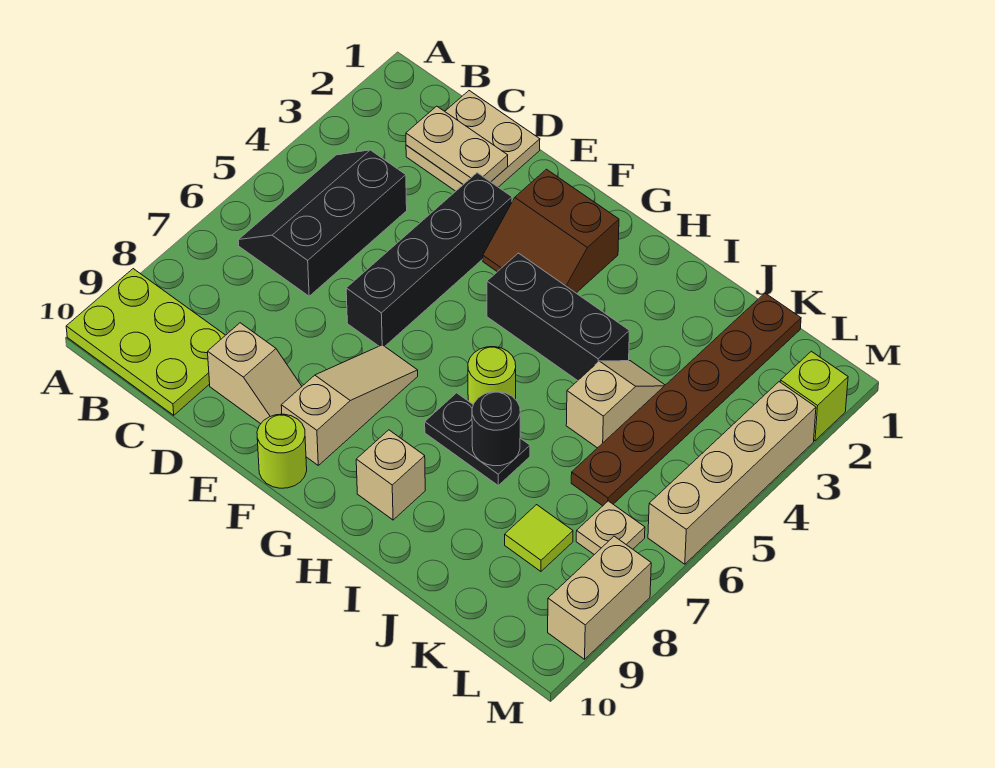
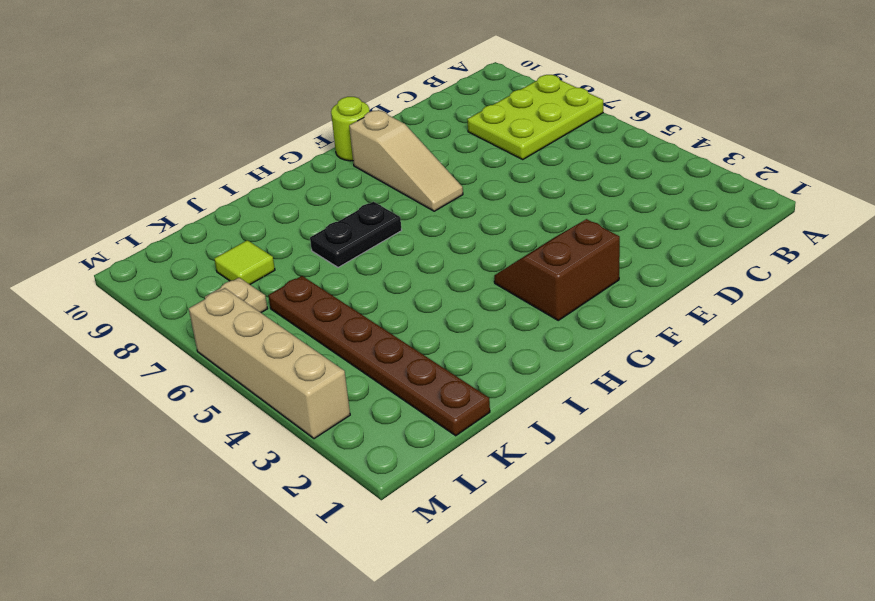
lime plate A7:C8 level 1 -> lime plate A9:C10 level 1
none -> black slope B4:C6 level 1 top C
none -> tan plate C1:D2 level 1
none -> tan slope D9:E9 level 1 top D

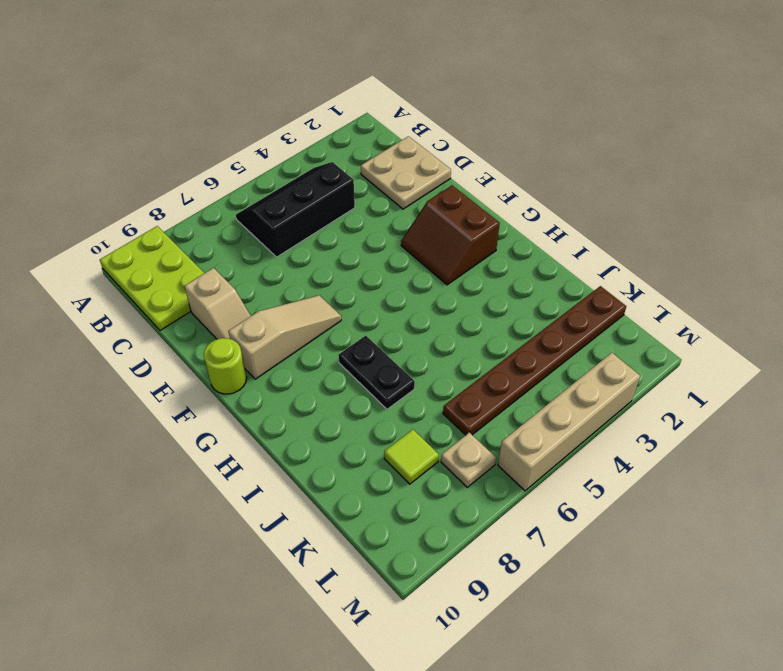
none -> black brick E3:E6 level 1
none -> black brick G4:I4 level 1
none -> lime round brick H6 level 1

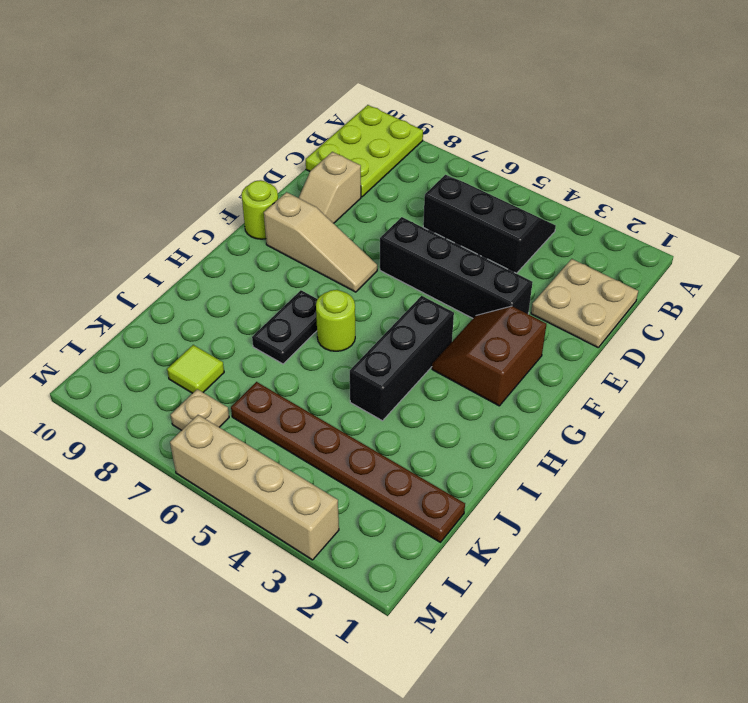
none -> tan brick H9 level 1
none -> tan slope J4:J5 level 1 top 5
none -> lime brick M2 level 1

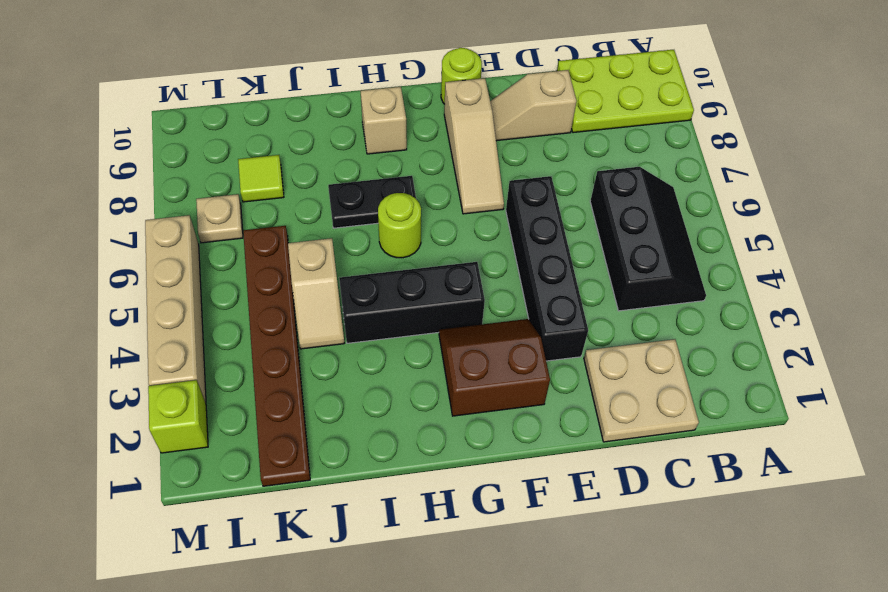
none -> tan brick M8:M9 level 1
none -> tan plate C2:D2 level 2
none -> black round brick I7 level 2

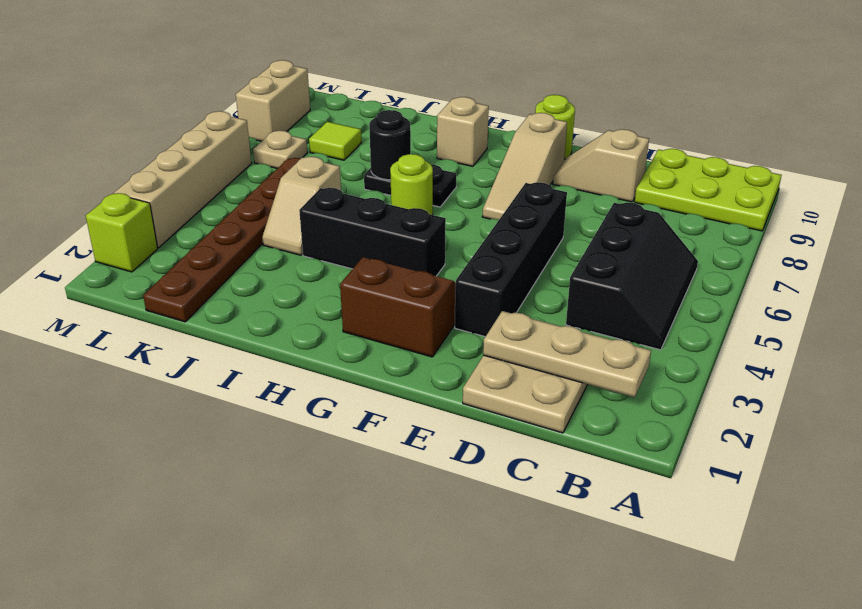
tan plate B2:D2 level 2 -> tan plate C2:D2 level 2

